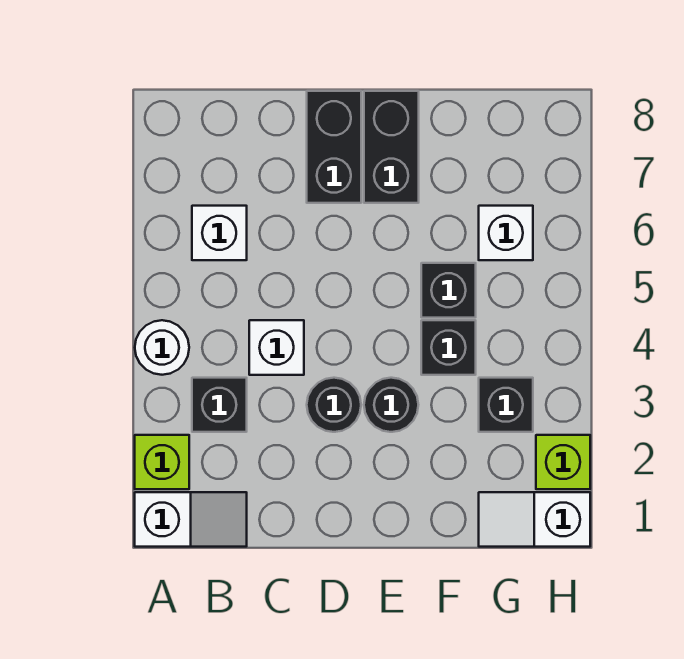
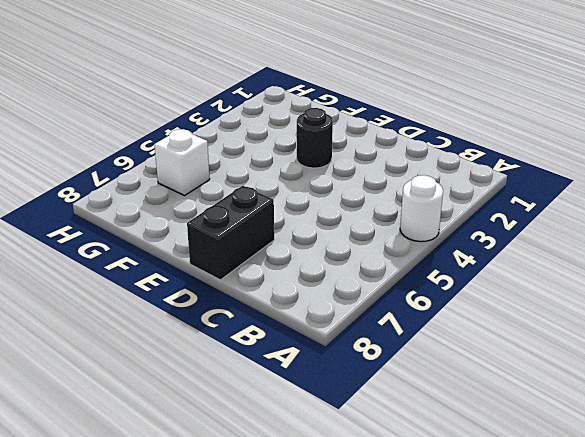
none -> white slope A1:B1 level 1 top A
none -> lime brick A2 level 1
none -> black brick B3 level 1

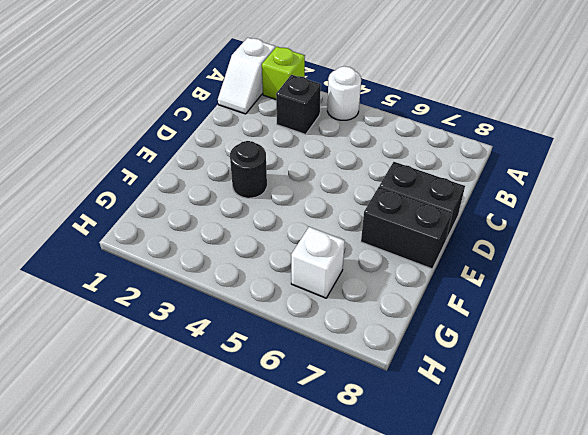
none -> white brick B6 level 1
none -> white brick C4 level 1
none -> black round brick D3 level 1

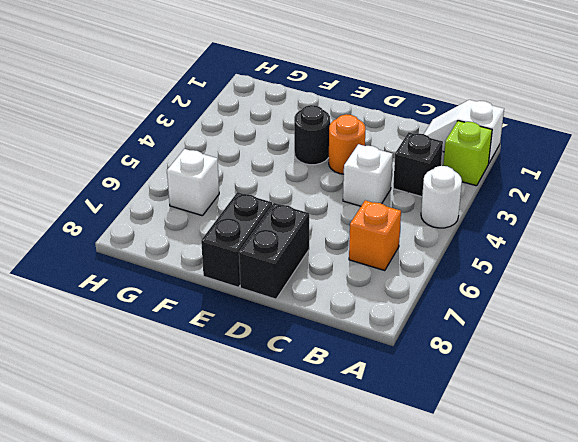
orange brick B6 level 1 -> white brick B6 level 1
orange round brick D3 level 1 -> black round brick D3 level 1
none -> black brick F4 level 1
none -> black brick F5 level 1
none -> white slope G1:H1 level 1 top H

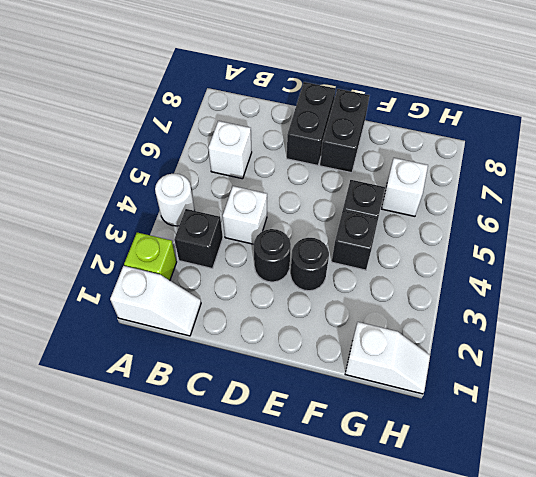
white slope G1:H1 level 1 top G -> white slope G1:H1 level 1 top H
none -> black brick G3 level 1
none -> lime brick H2 level 1

